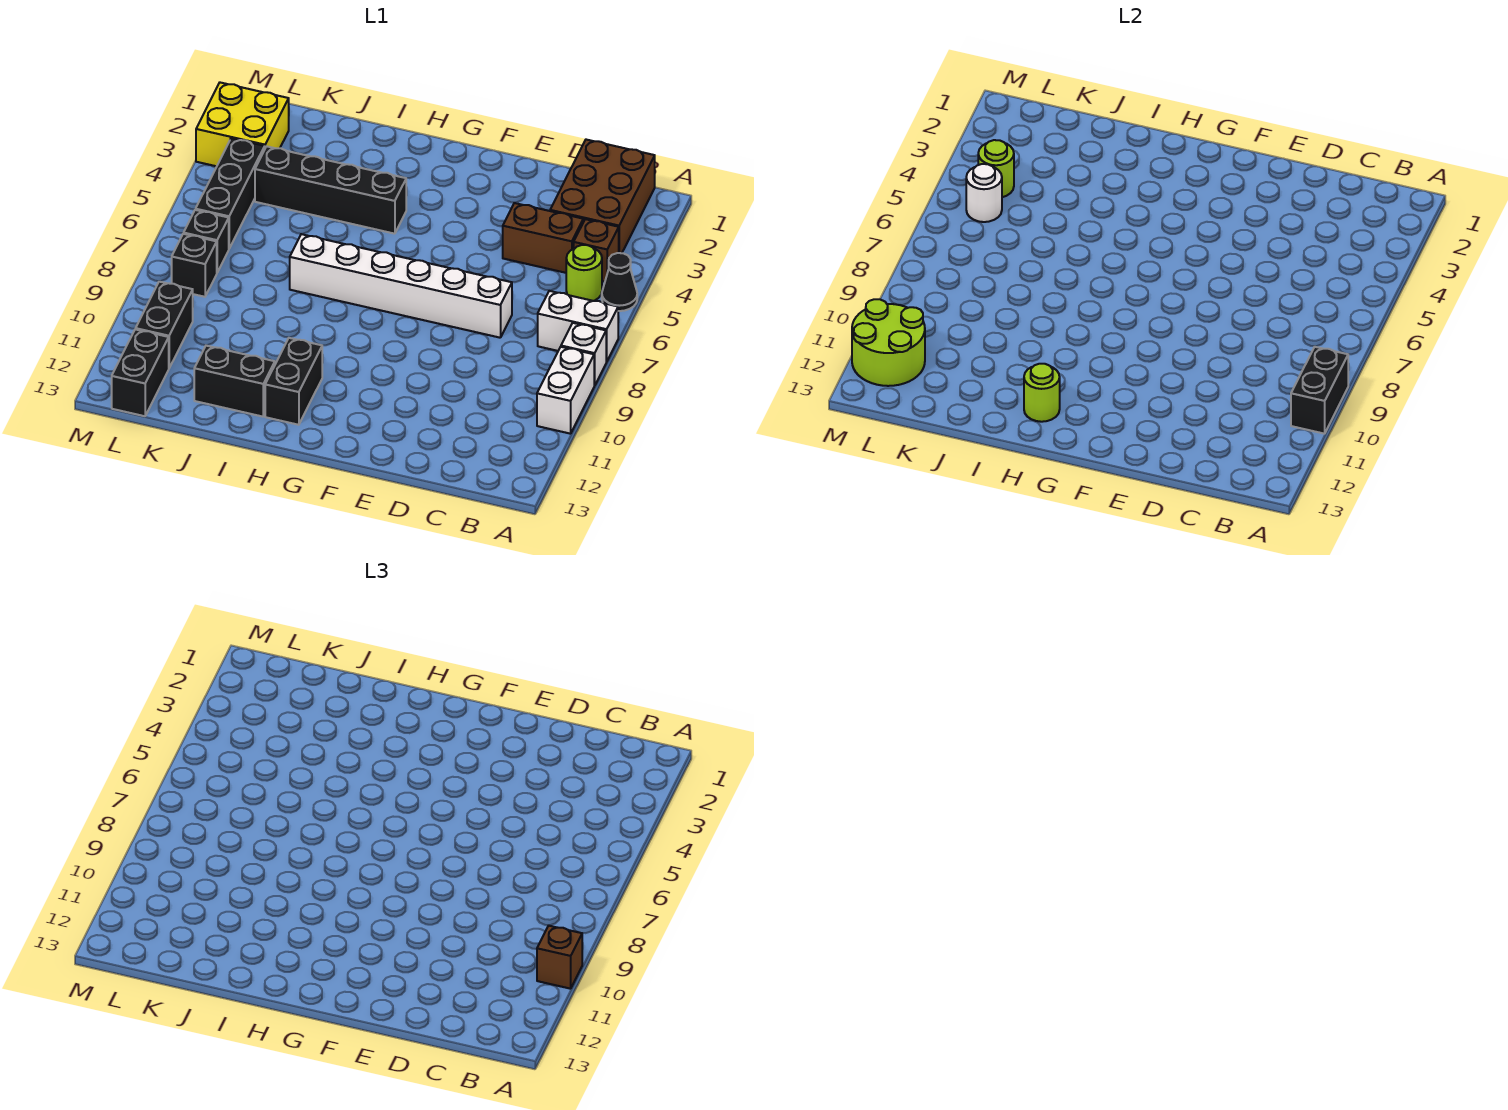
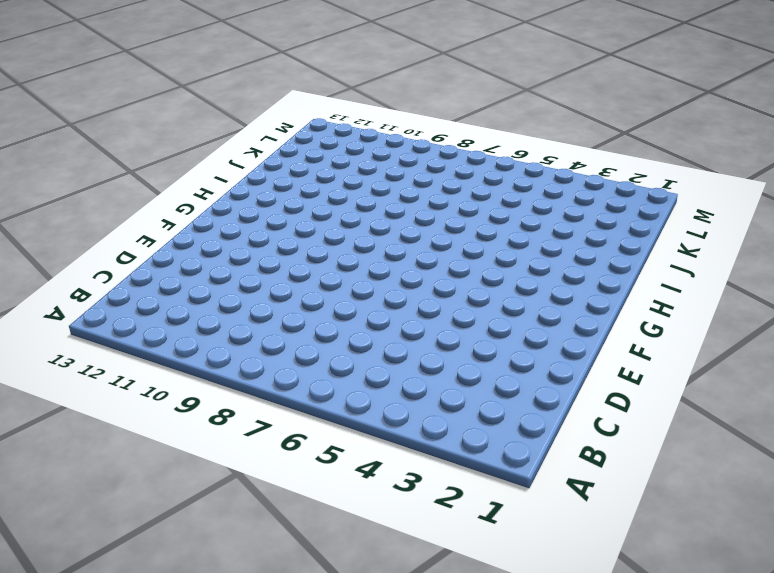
none -> black cone A5 level 1
none -> white brick A7:B7 level 1
none -> white brick A8 level 1

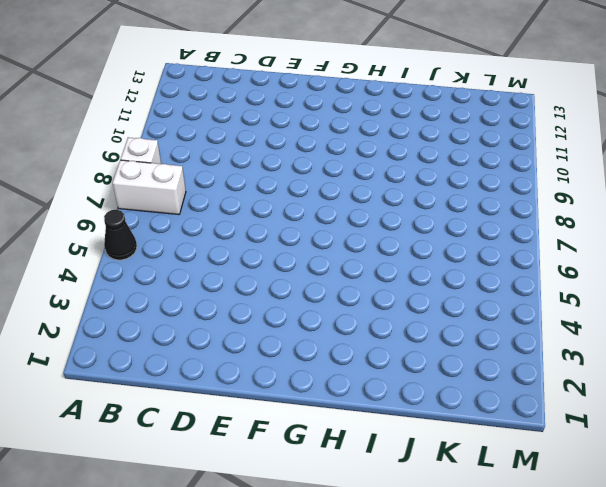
none -> white brick A9:A10 level 1
none -> brown brick B1:C3 level 1
none -> brown brick B4 level 1

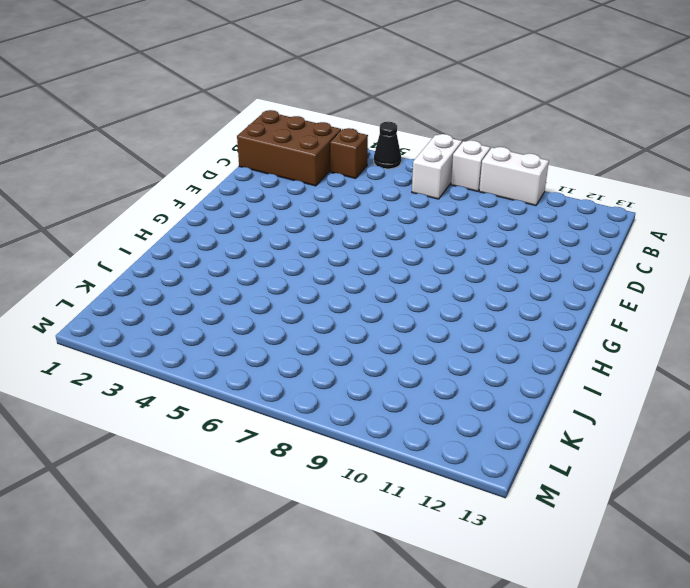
none -> lime round brick B5 level 1
none -> brown brick C4:D4 level 1
none -> white brick D7:I7 level 1

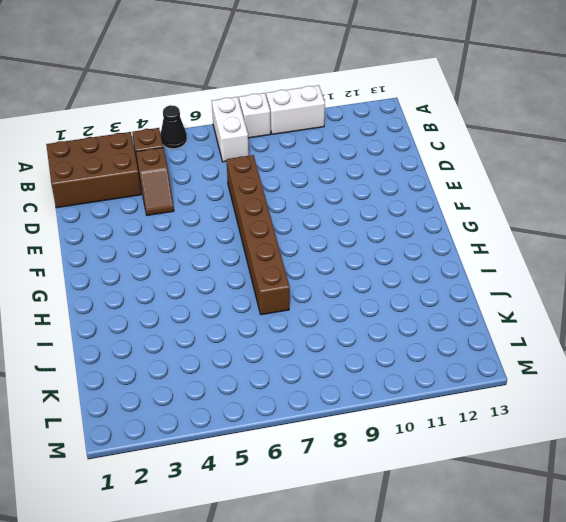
brown slope C4:D4 level 1 top C -> brown brick C4:D4 level 1
brown brick D7:I7 level 1 -> white brick D7:I7 level 1
none -> lime round brick B5 level 1
none -> black brick H4:K4 level 1
none -> black brick H11:H12 level 1

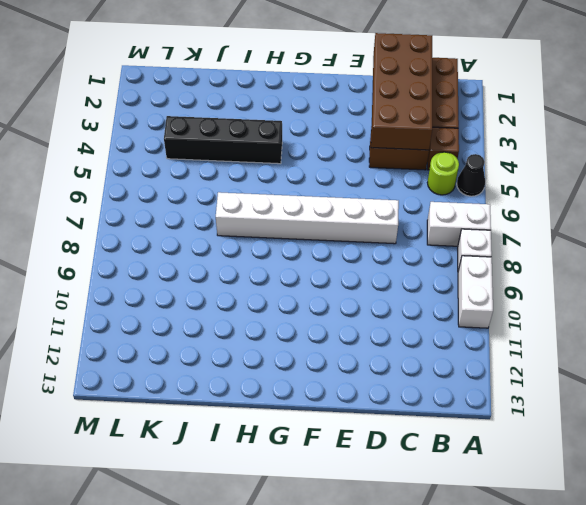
brown brick C1:D4 level 2 -> none
none -> black brick H11:H12 level 1
none -> black brick I12:J12 level 1
none -> yellow brick L2:M3 level 1

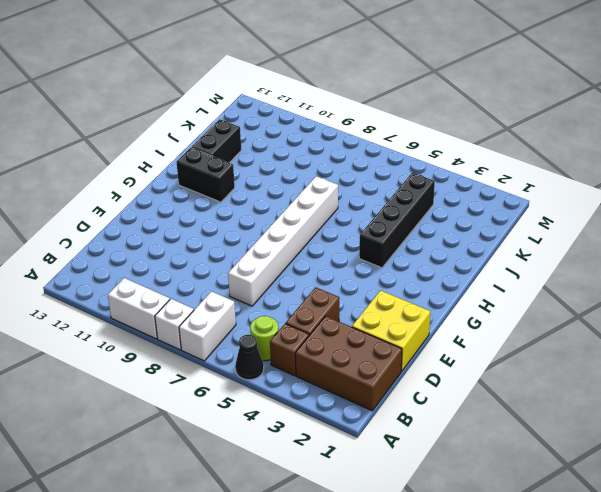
yellow brick D1:E2 level 1 -> yellow brick L2:M3 level 1
none -> black brick L4:L6 level 1
none -> black brick L7 level 1
none -> black brick L8 level 1

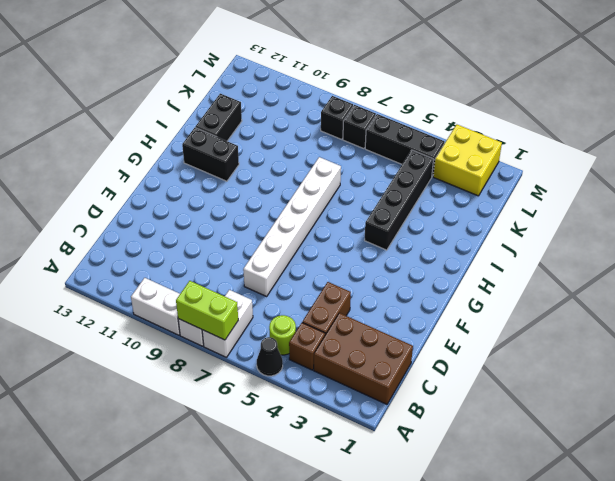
lime brick A7:A8 level 2 -> none
none -> black brick L10:L11 level 1
none -> black brick L12:L13 level 1
none -> black brick A9:A10 level 2

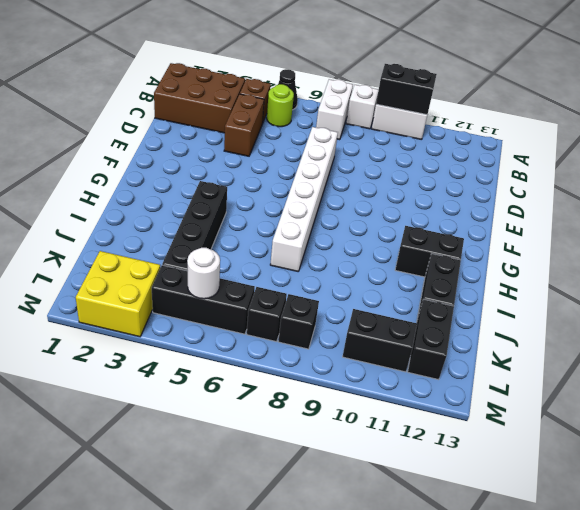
black brick K12:L12 level 1 -> black brick L12:L13 level 1
none -> lime round brick H12 level 2
none -> lime round brick L4 level 2
none -> lime round brick L11:M12 level 2

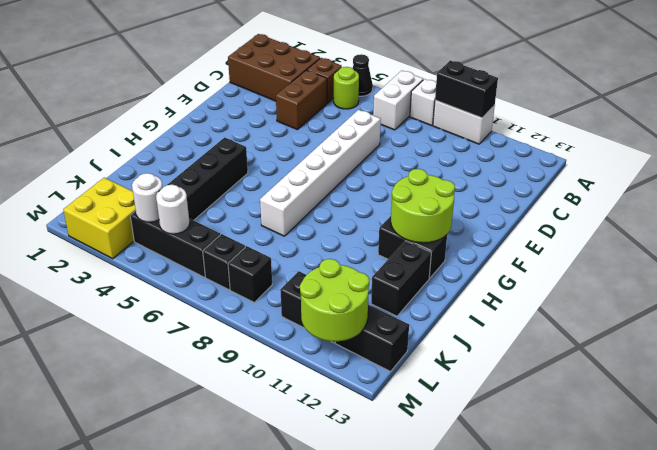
lime round brick G11:H12 level 2 -> lime round brick H12 level 2
white round brick L4 level 2 -> lime round brick L4 level 2
none -> brown brick A10 level 3

